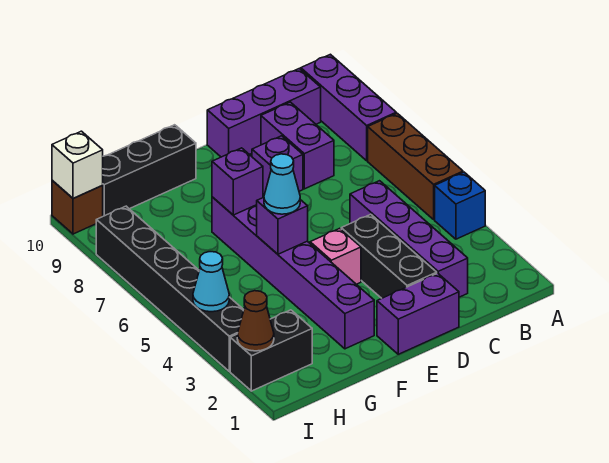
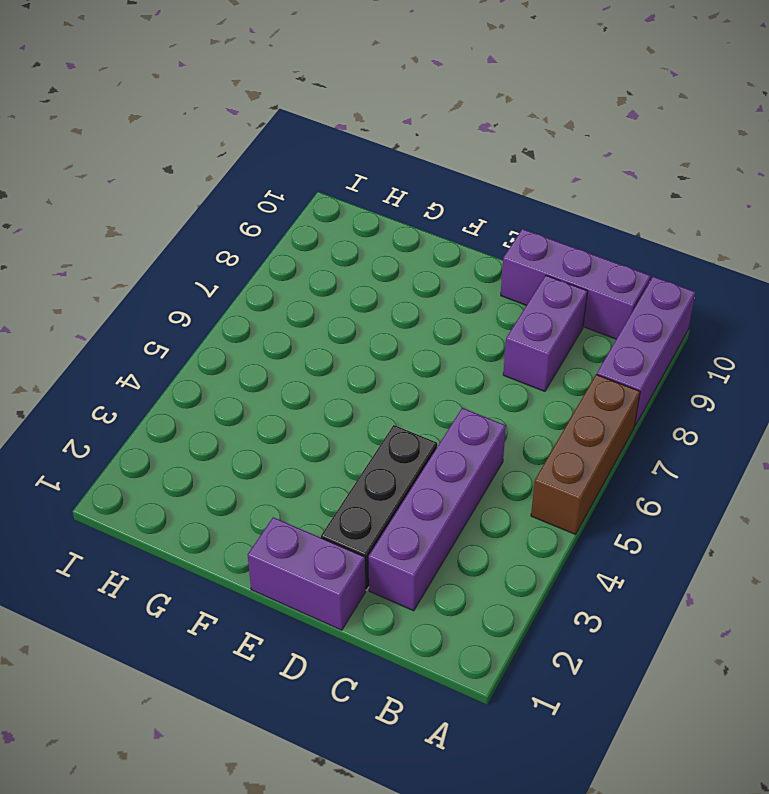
none -> blue brick A4 level 1
none -> purple brick D8 level 1
none -> pink brick E4 level 1

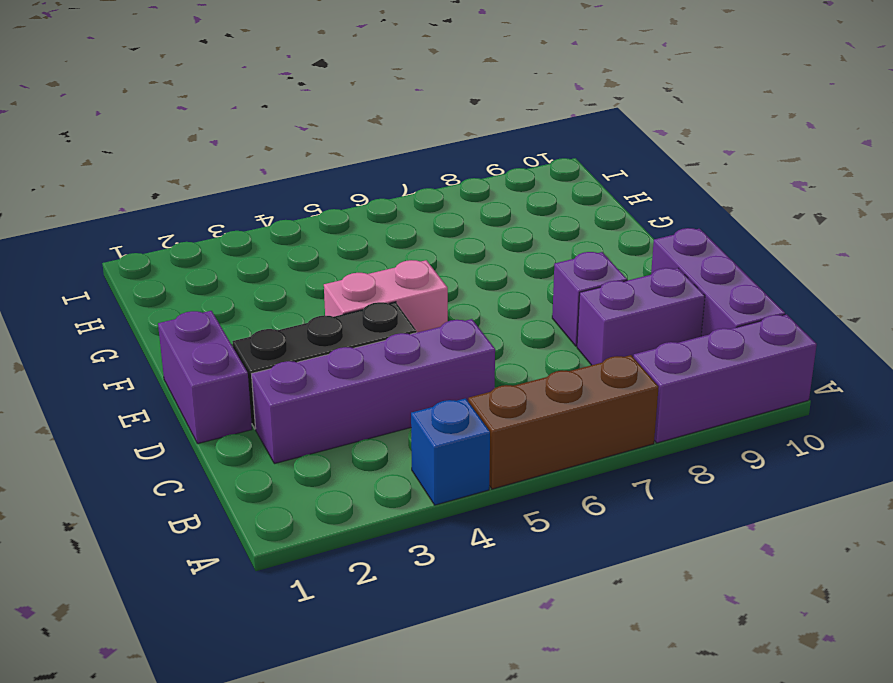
pink brick E4:E5 level 1 -> pink brick E4 level 1
none -> purple brick F2:F7 level 1
none -> black brick F10:H10 level 1
none -> black brick H2:I2 level 1

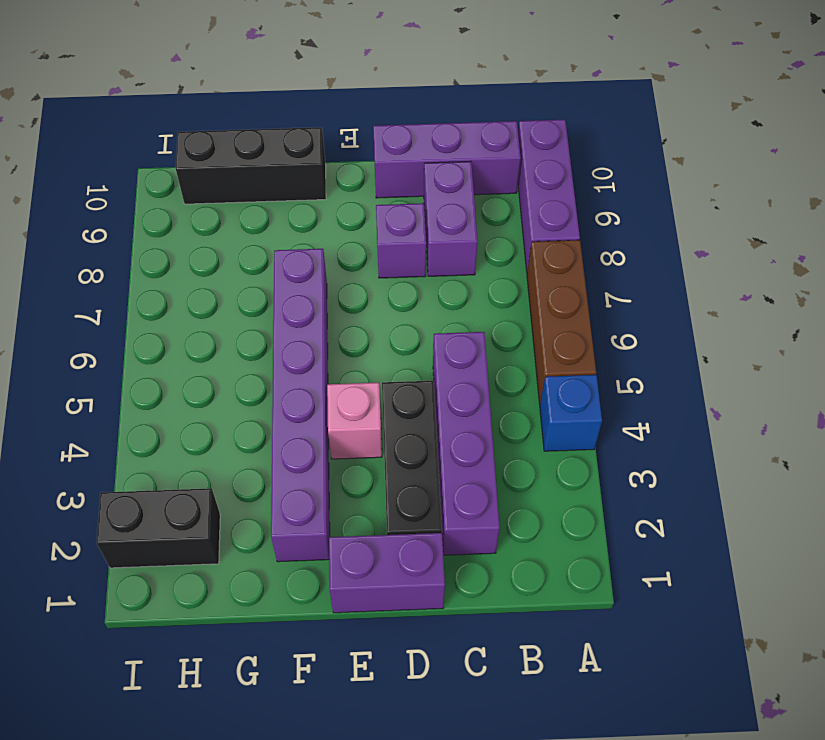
none -> black brick I3:I8 level 1
none -> brown brick I10 level 1
none -> purple brick F5 level 2

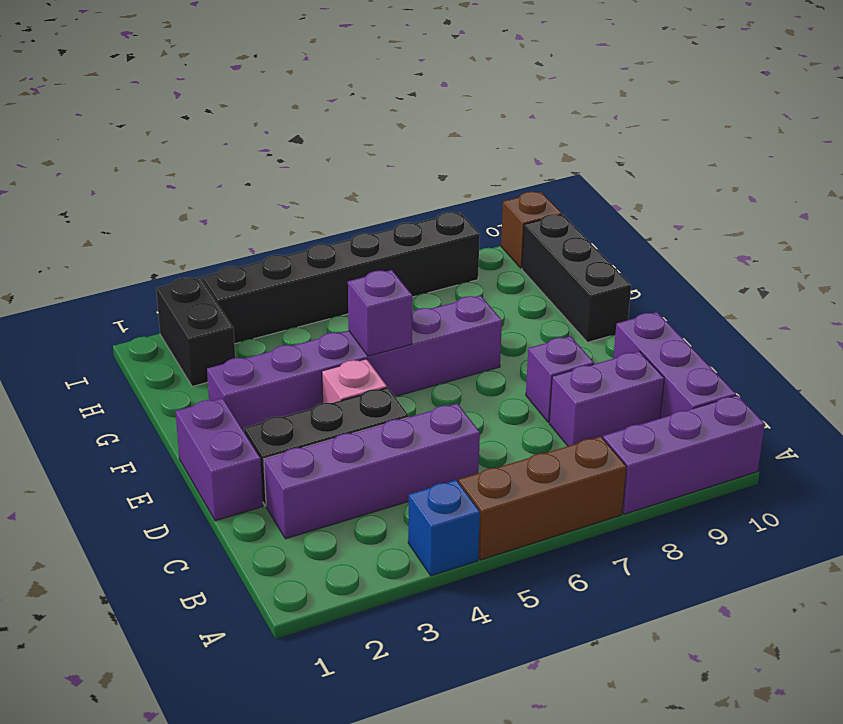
none -> purple brick F7 level 2
none -> brown cone I2 level 2
none -> cyan cone I4 level 2

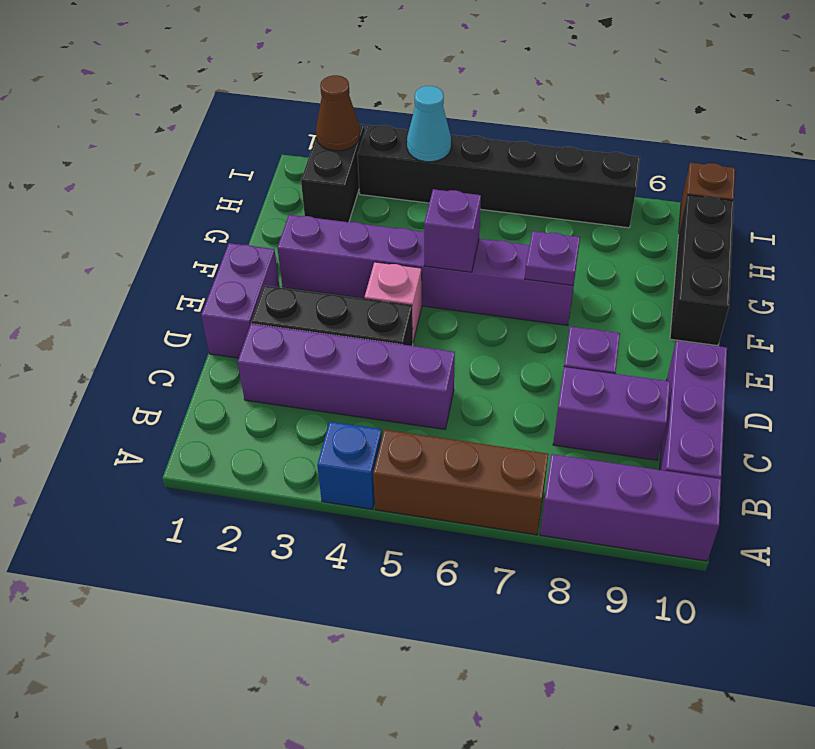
purple plate F7 level 2 -> purple brick F7 level 2
none -> white brick I10 level 2
none -> cyan cone F5 level 3

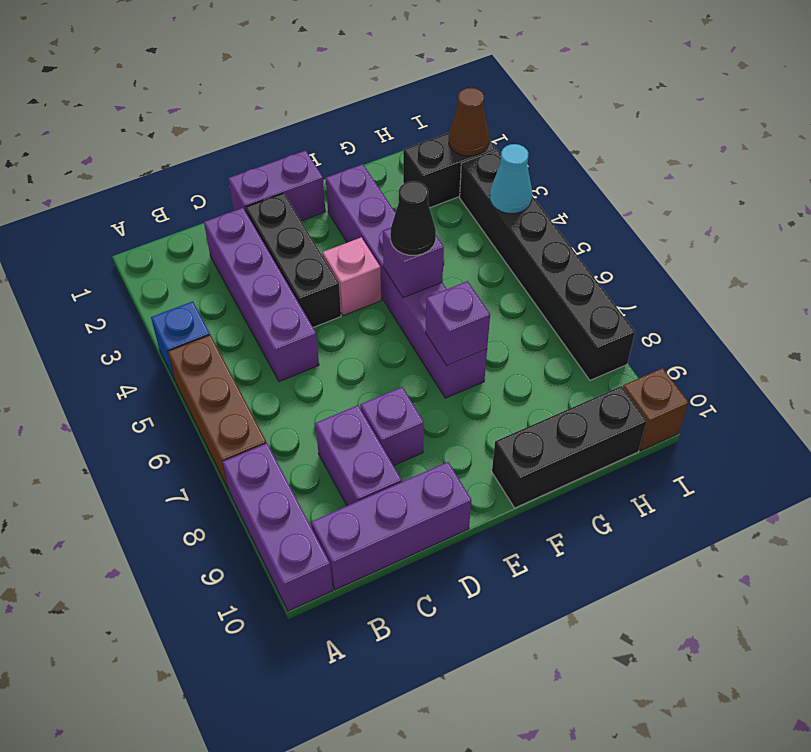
black cone F5 level 3 -> cyan cone F5 level 3
none -> white brick I10 level 2

